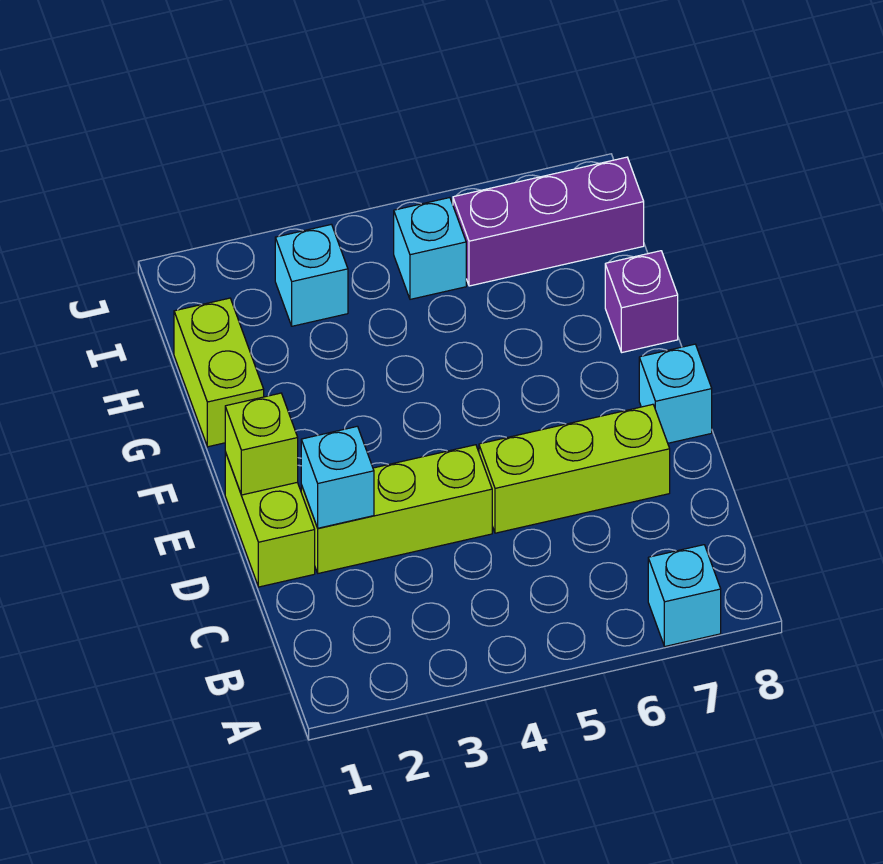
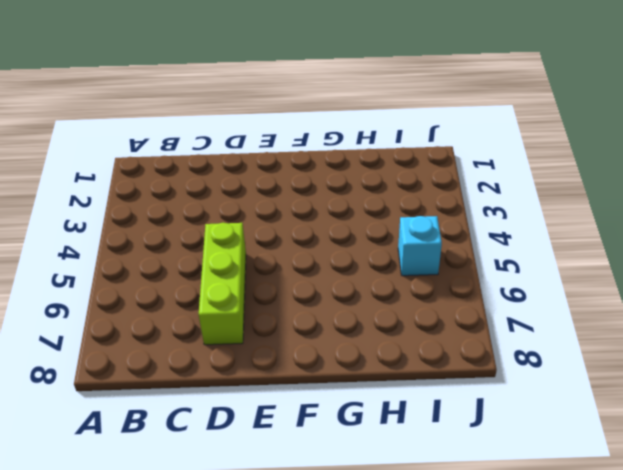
none -> cyan brick A7 level 1
none -> lime brick D1:E1 level 1
none -> lime brick D2:D4 level 1

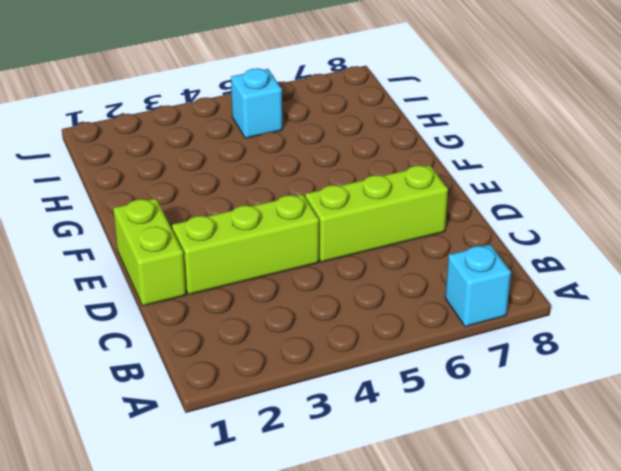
none -> cyan brick E8 level 1
none -> lime brick G1:H1 level 1
none -> purple brick G8 level 1

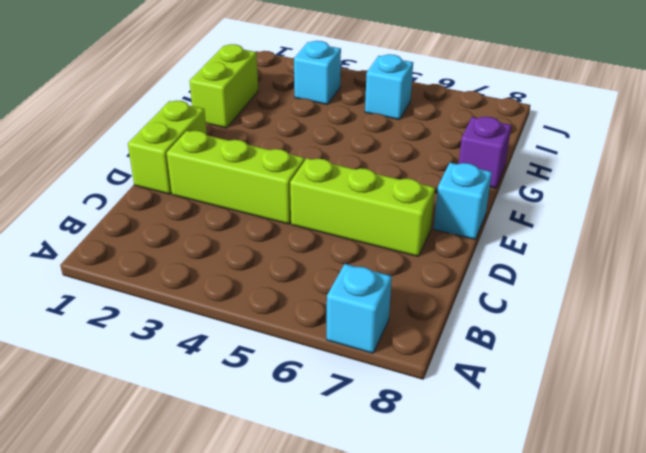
none -> purple brick I6:I8 level 1
none -> cyan brick D2 level 2
none -> lime brick E1 level 2

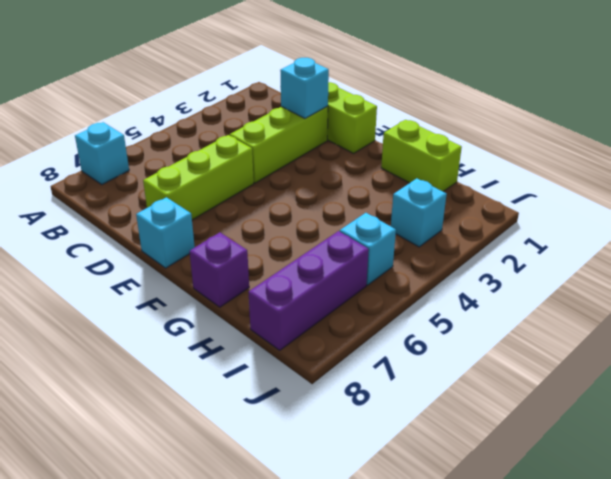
none -> lime brick E1 level 2

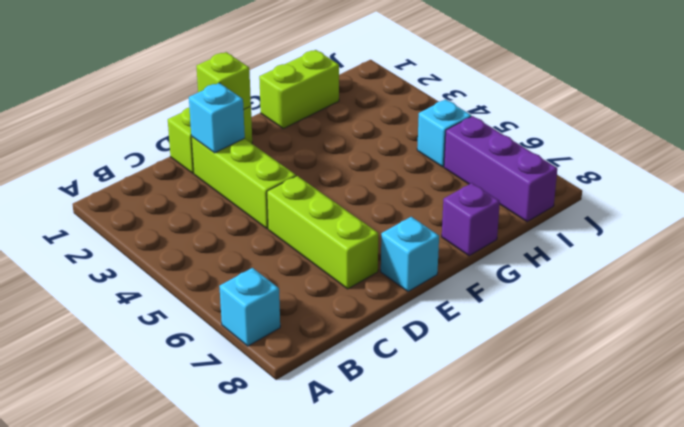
none -> cyan brick I3 level 1

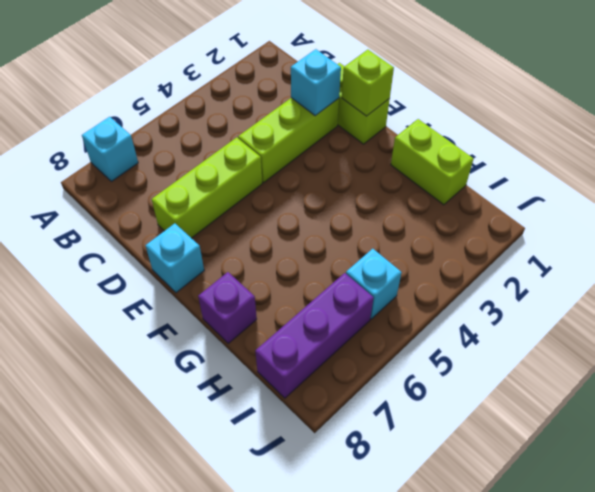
none -> cyan brick I3 level 1

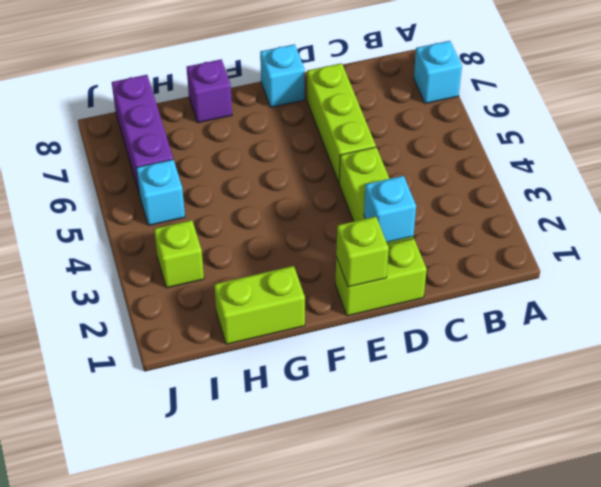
lime brick I3 level 1 -> cyan brick I3 level 1

